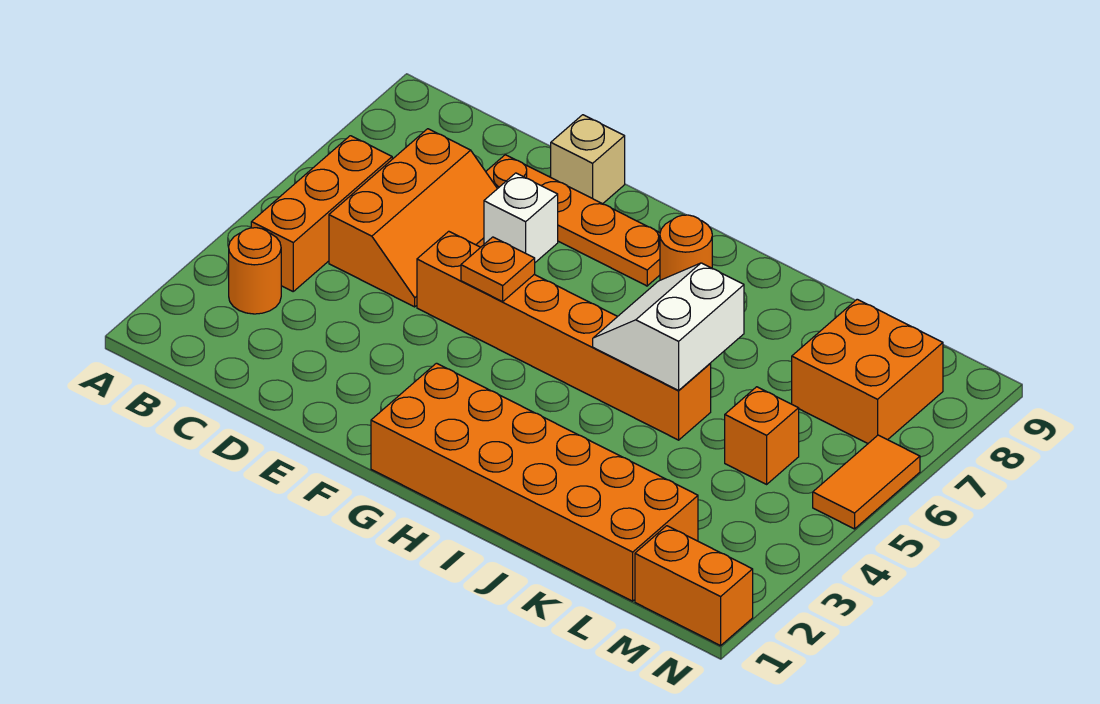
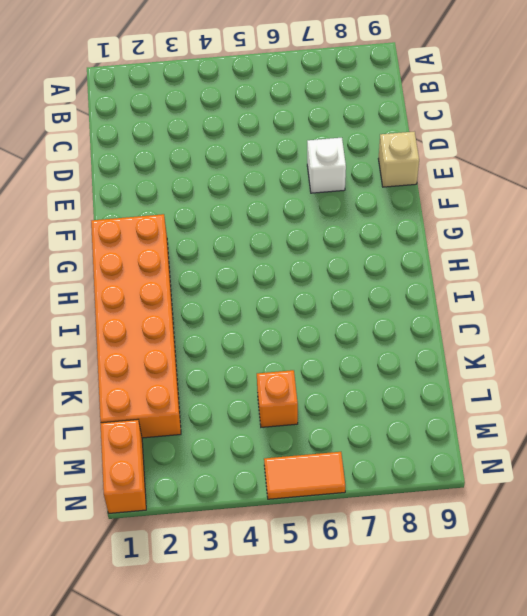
none -> orange round brick B3 level 1
none -> orange brick B4:B6 level 1
none -> orange slope C5:D7 level 1 top C

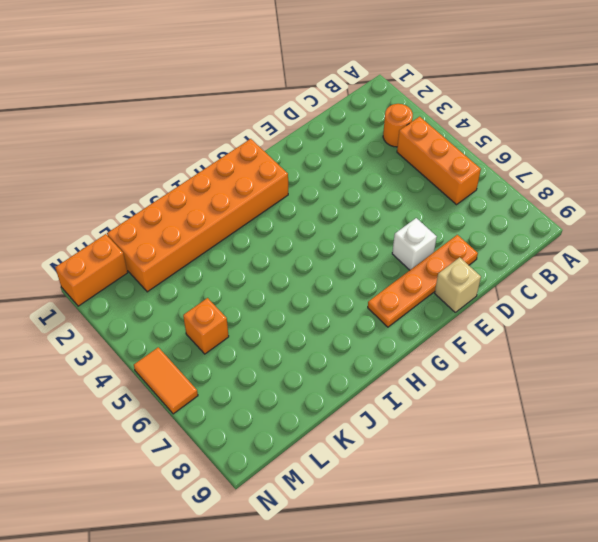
none -> orange slope C5:D7 level 1 top C
none -> orange brick E5:J5 level 1
none -> orange round brick H8 level 1

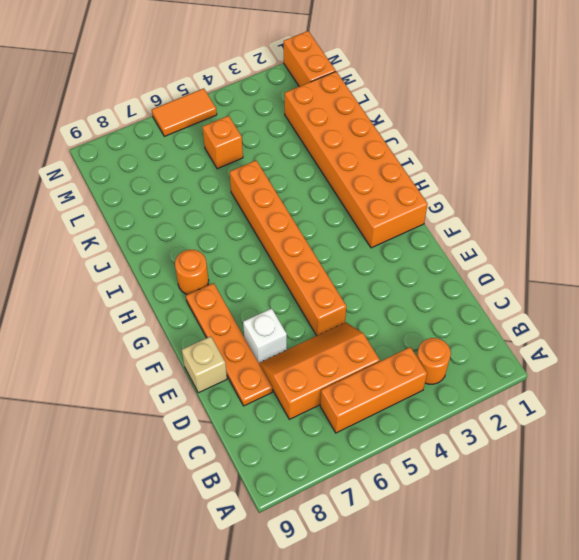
none -> orange brick L7:M8 level 1
none -> orange plate F5 level 2
none -> white slope I5:J6 level 2 top J

